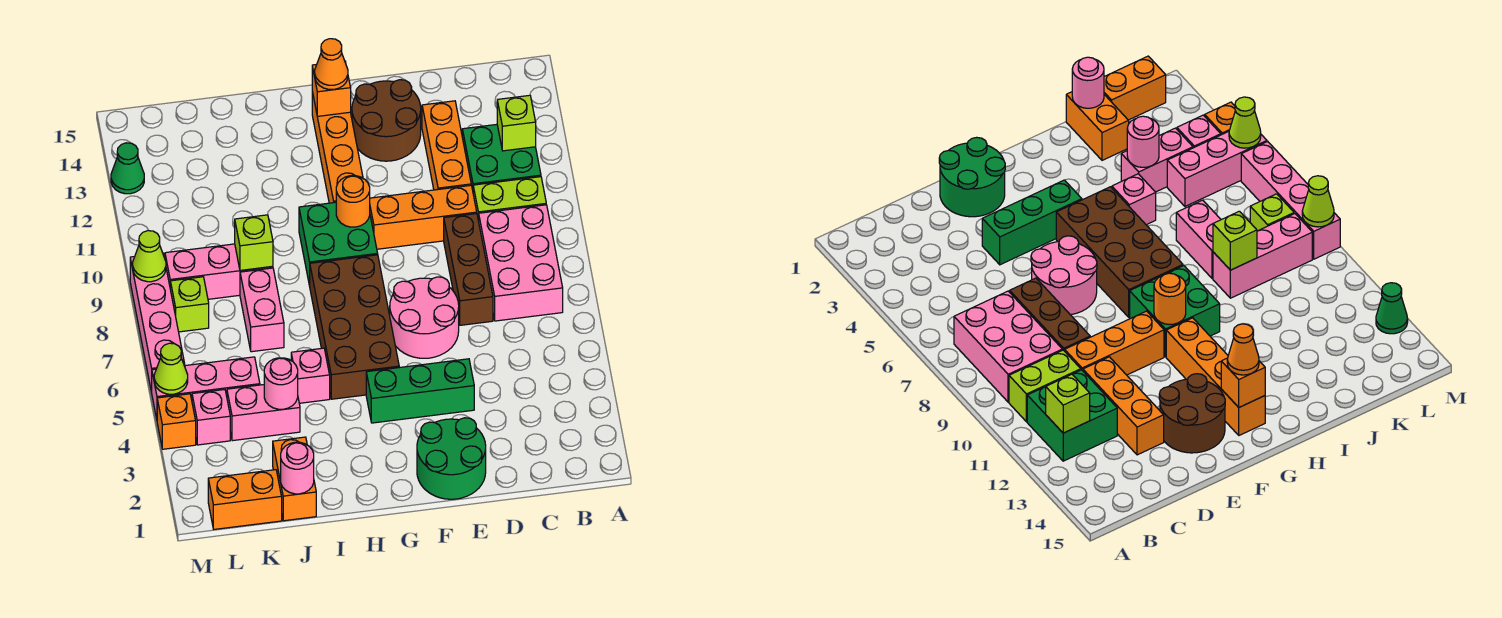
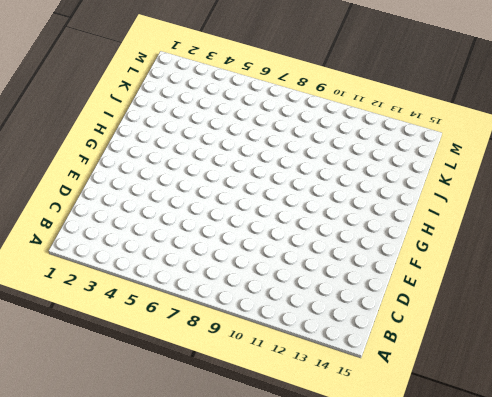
none -> pink brick B7:C9 level 1
none -> lime brick B10:C10 level 1
none -> green brick B11:C12 level 1
none -> brown brick D7:D9 level 1

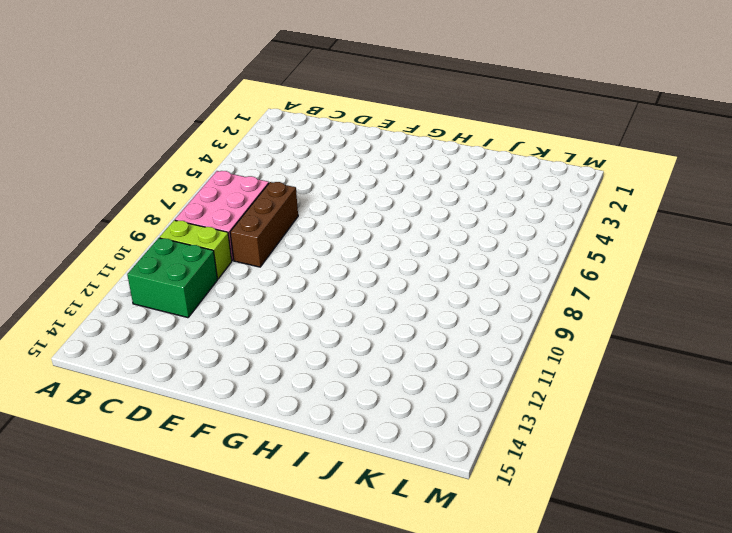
none -> orange brick D10:F10 level 1
none -> orange brick D11:D13 level 1
none -> green round brick E1:F2 level 1
none -> green brick E4:G4 level 1

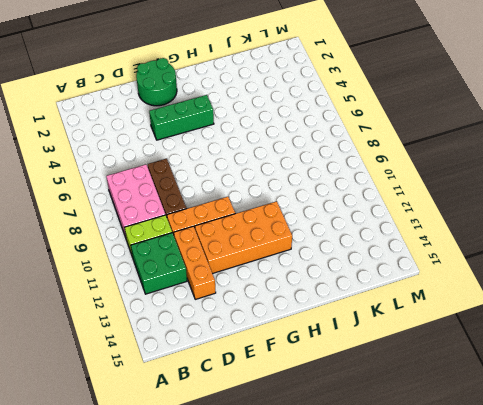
orange brick E11:H12 level 1 -> orange brick G11:G14 level 1
none -> pink round brick E6:F7 level 1
none -> brown round brick E13:F14 level 1
none -> brown brick G5:H8 level 1
none -> green brick G9:H10 level 1

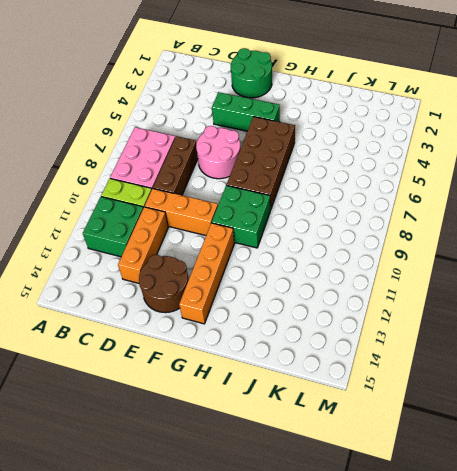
none -> pink brick I5 level 1
none -> orange brick J1:J2 level 1
none -> pink brick J4:K4 level 1
none -> pink brick J7:J8 level 1

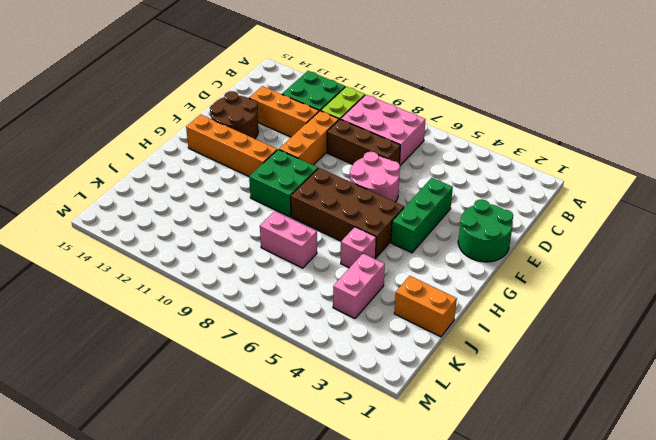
none -> pink brick J9:L9 level 1
none -> orange brick K1:L1 level 1
none -> pink brick K5:M5 level 1
none -> pink brick L4 level 1

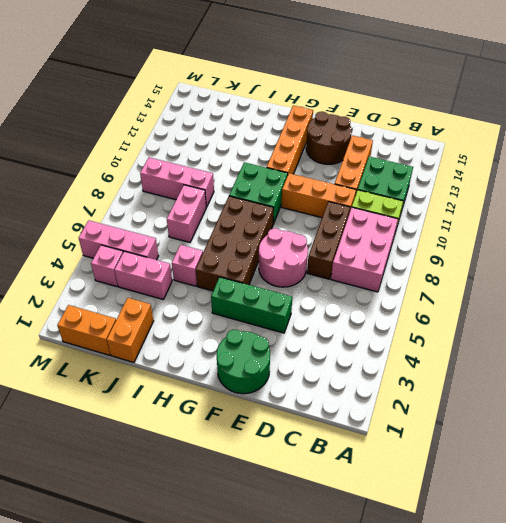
none -> lime brick L8 level 1
none -> orange brick M4 level 1
none -> pink brick M6:M9 level 1
none -> green cone M13 level 1

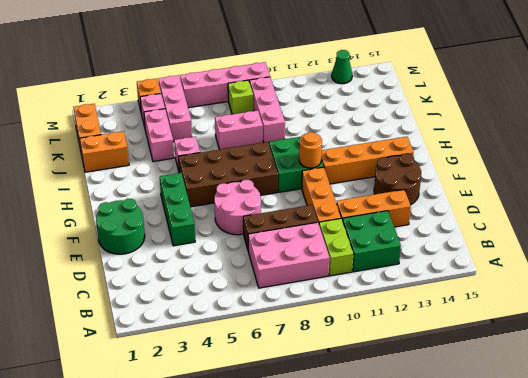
none -> lime brick B12 level 2
none -> orange brick G14 level 2
none -> pink round brick J1 level 2
none -> pink round brick J4 level 2

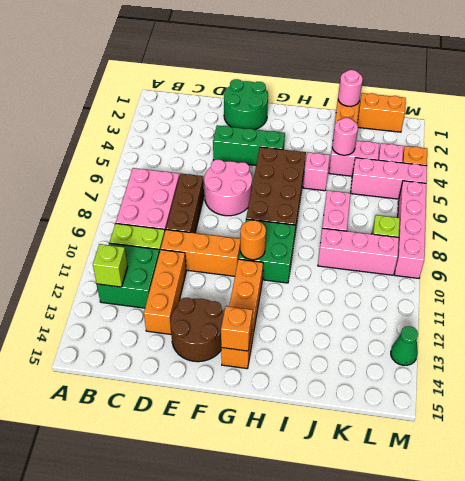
none -> lime brick J9 level 2
none -> lime cone M5 level 2
none -> lime cone M9 level 2
none -> orange cone G14 level 3

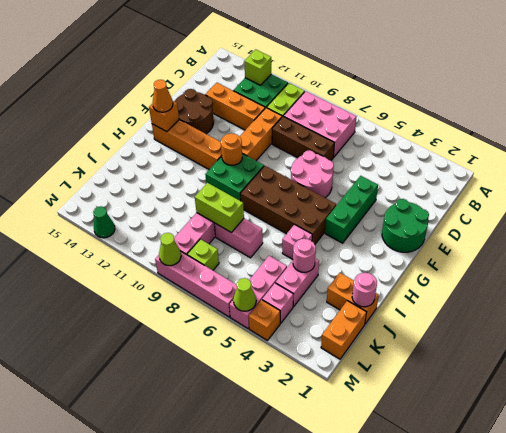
lime brick J8:J9 level 2 -> lime brick J9 level 2

